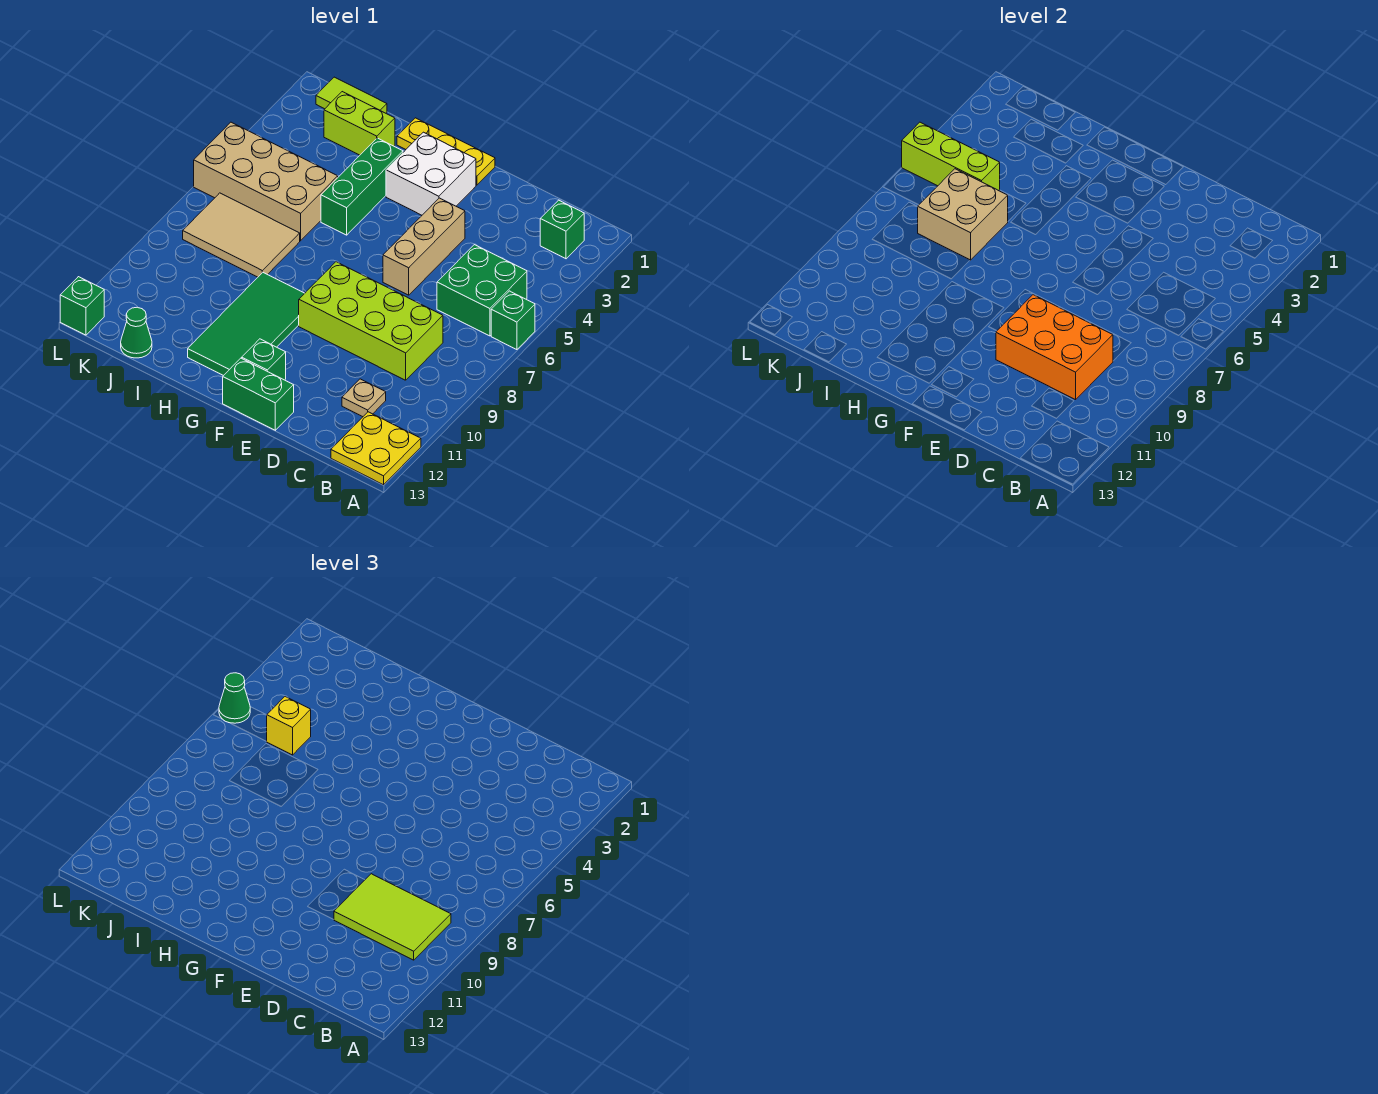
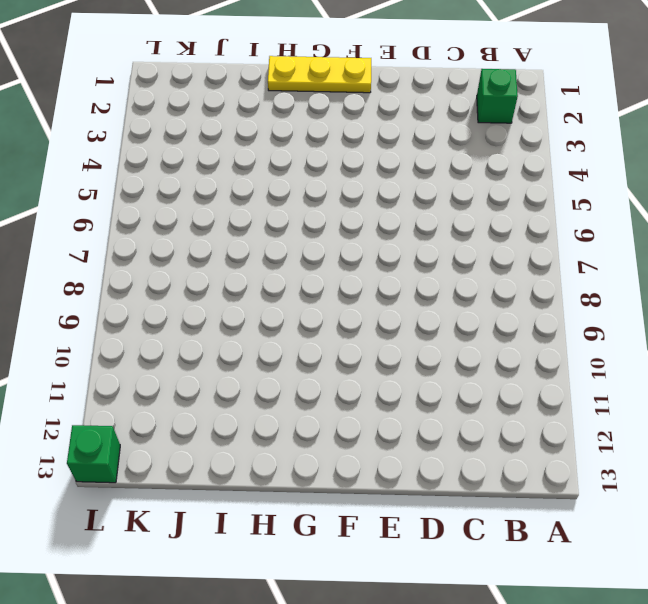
none -> green brick A6 level 1
none -> yellow plate A12:B13 level 1
none -> green brick B5:C6 level 1

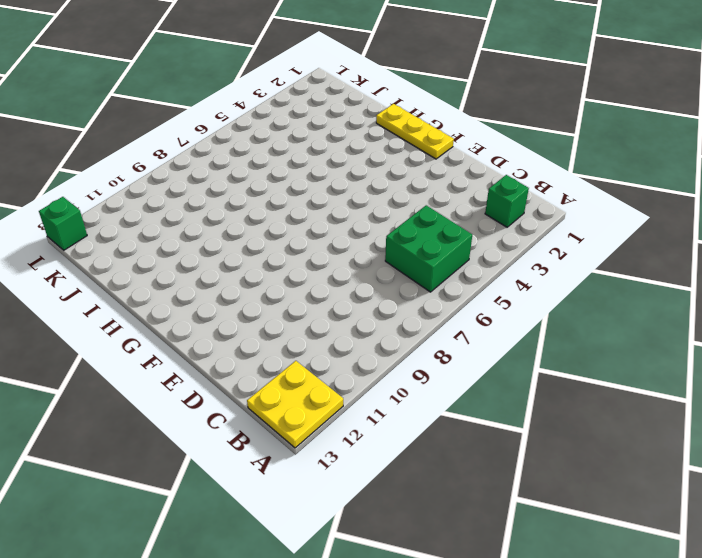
none -> green brick A6 level 1
none -> lime brick C8:F9 level 1
none -> tan plate C11 level 1

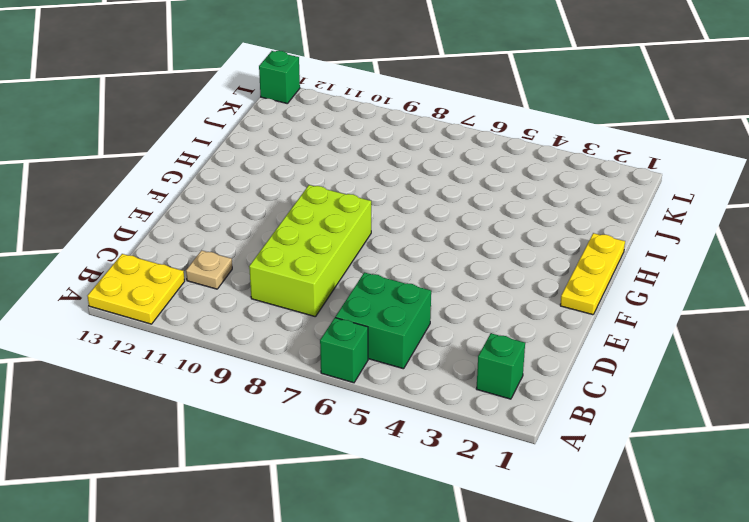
none -> tan brick E4:E6 level 1
none -> green brick E13:F13 level 1
none -> white brick F2:G3 level 1

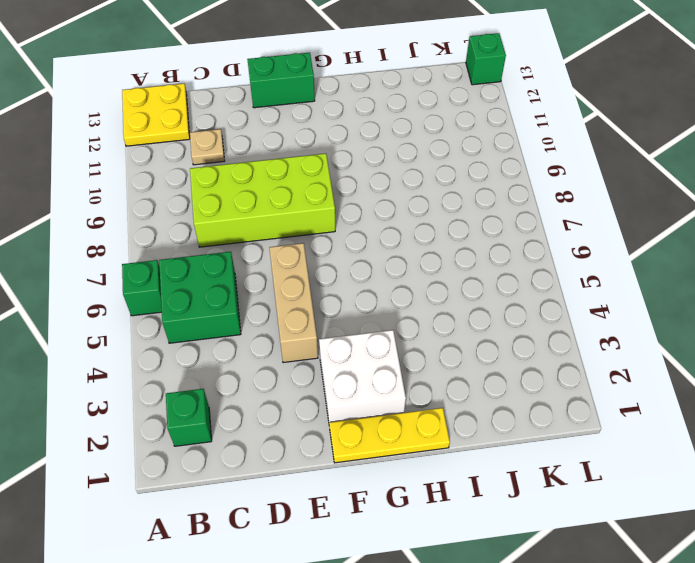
none -> green brick F12 level 1
none -> green tile G9:H12 level 1
none -> green brick H3:H5 level 1

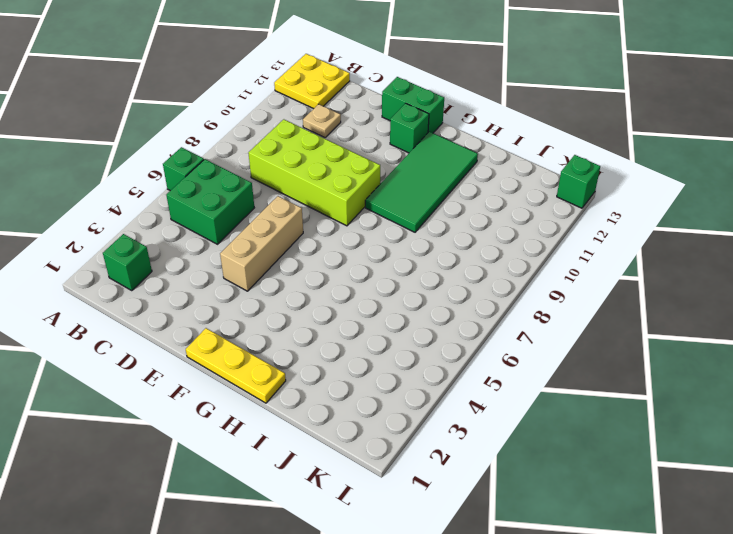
none -> white brick F2:G3 level 1
none -> green brick H3:H5 level 1
none -> lime brick I2:J2 level 1

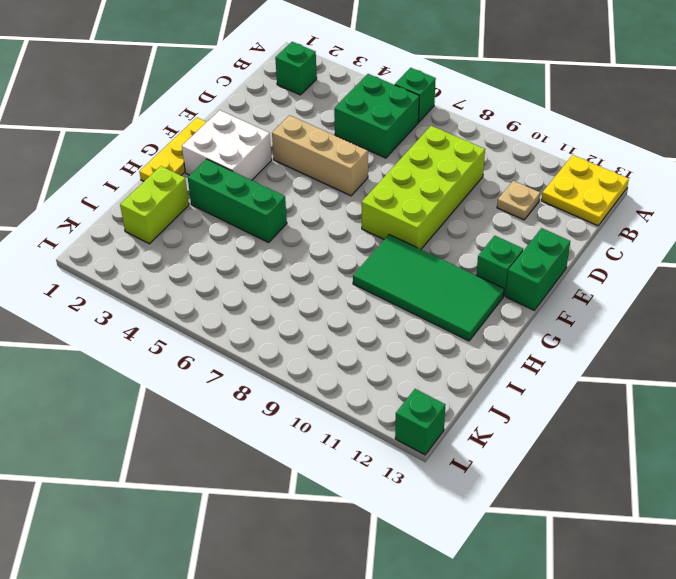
none -> tan brick I5:L6 level 1
none -> tan tile I7:K8 level 1
none -> lime tile J1:K1 level 1

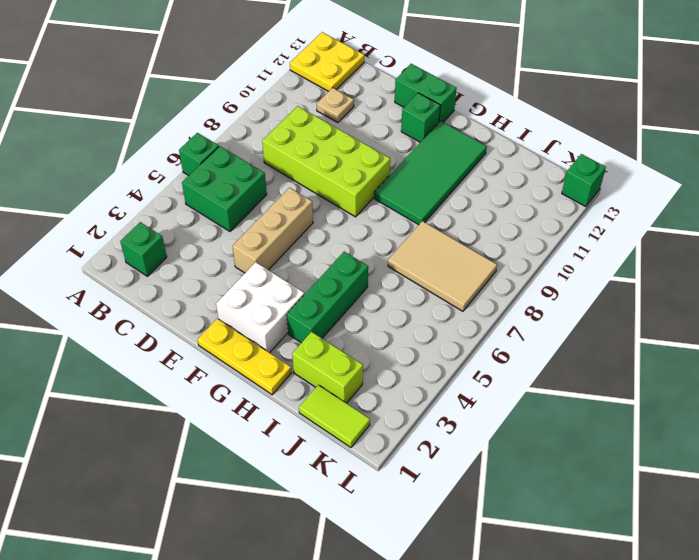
none -> tan brick I5:L6 level 1
none -> green cone J13 level 1
none -> orange brick C9:E10 level 2

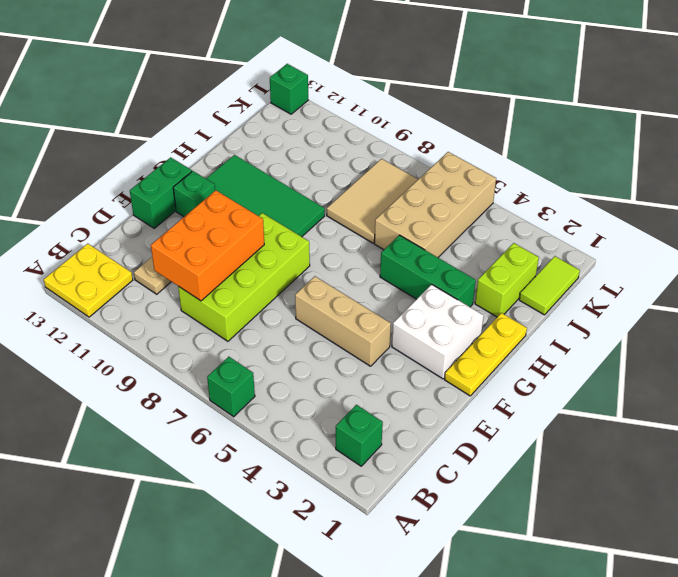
none -> green brick B5:C6 level 1
none -> green cone J13 level 1
none -> tan brick I6:J7 level 2

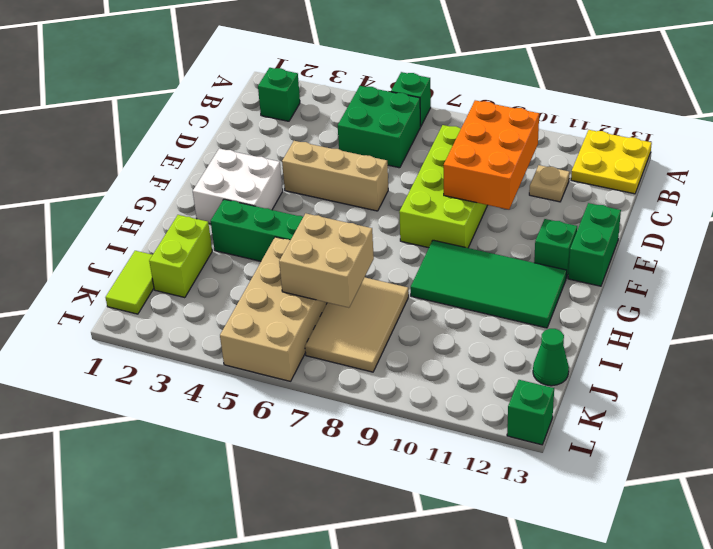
none -> yellow plate F1:H1 level 1
none -> lime brick J5:L5 level 2
none -> lime tile B9:D10 level 3

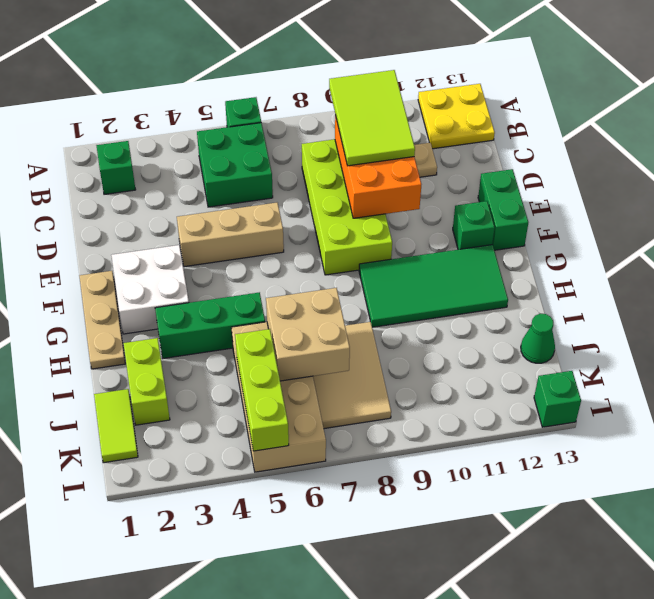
tan plate F1:H1 level 1 -> yellow plate F1:H1 level 1
none -> yellow brick J5 level 3
none -> green cone L5 level 3

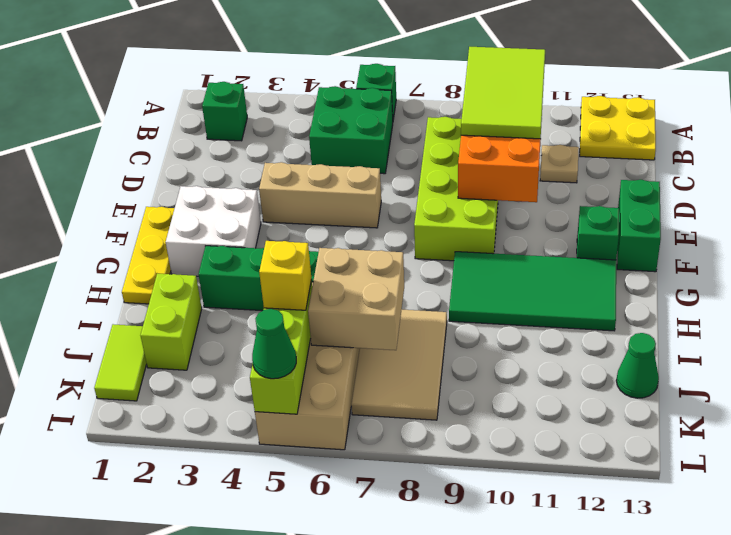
none -> green brick L13 level 1

